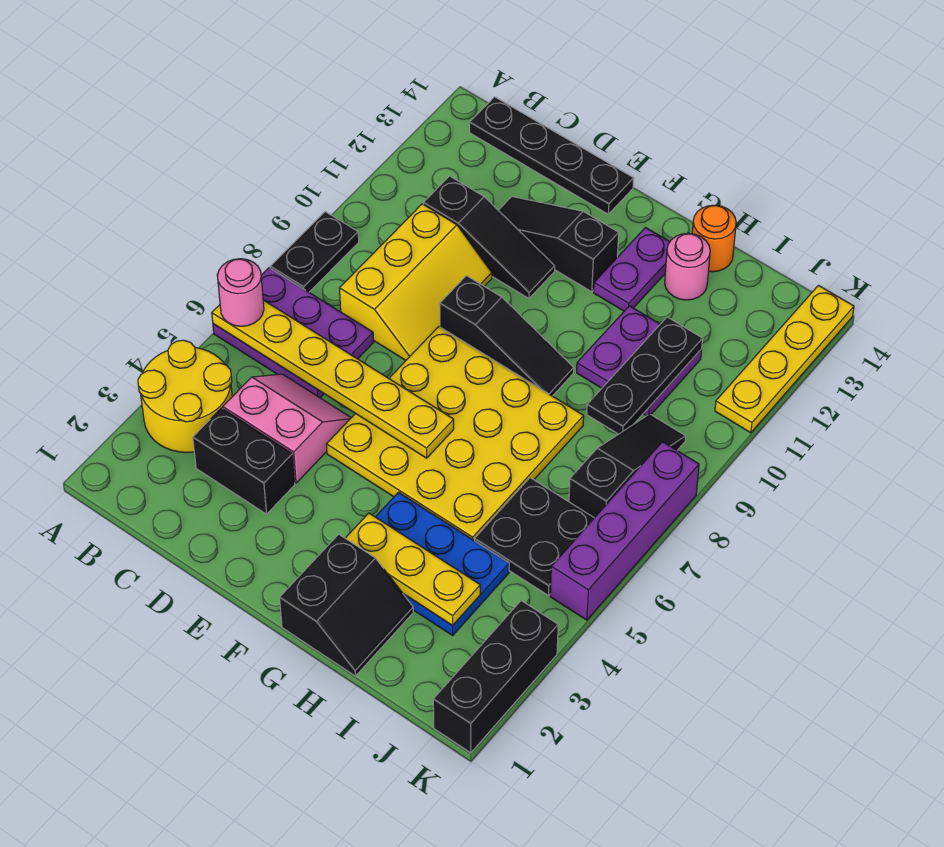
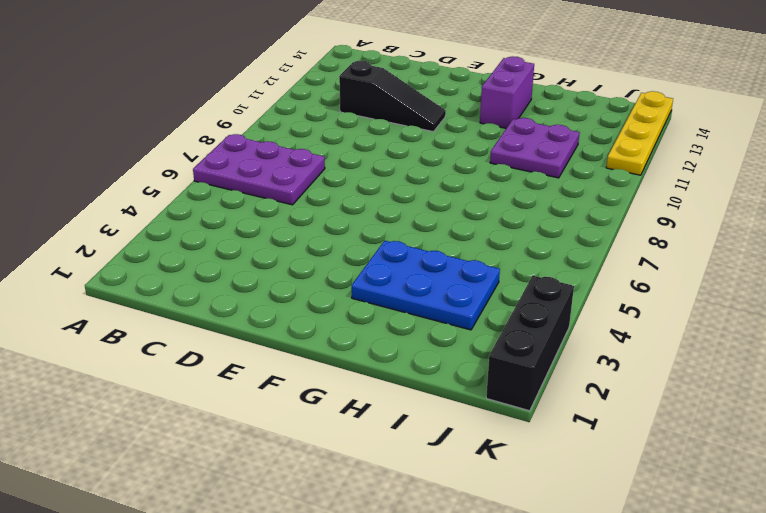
purple brick G12:G13 level 1 -> purple plate G12:G13 level 1
none -> yellow round brick A3:B4 level 1
none -> black plate A8:A9 level 1
none -> black plate B14:E14 level 1

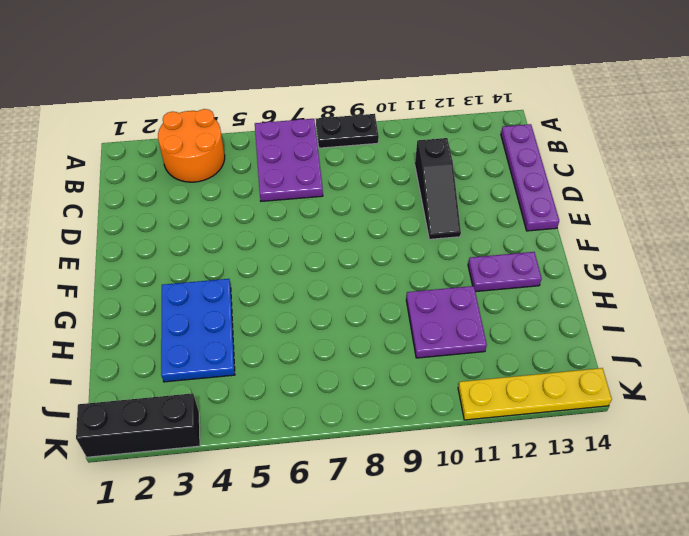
orange round brick A3:B4 level 1 -> yellow round brick A3:B4 level 1
purple plate B14:E14 level 1 -> black plate B14:E14 level 1
none -> black brick C3:D3 level 1
none -> pink slope C4:D5 level 1 top 4
none -> yellow slope C8:D10 level 1 top C

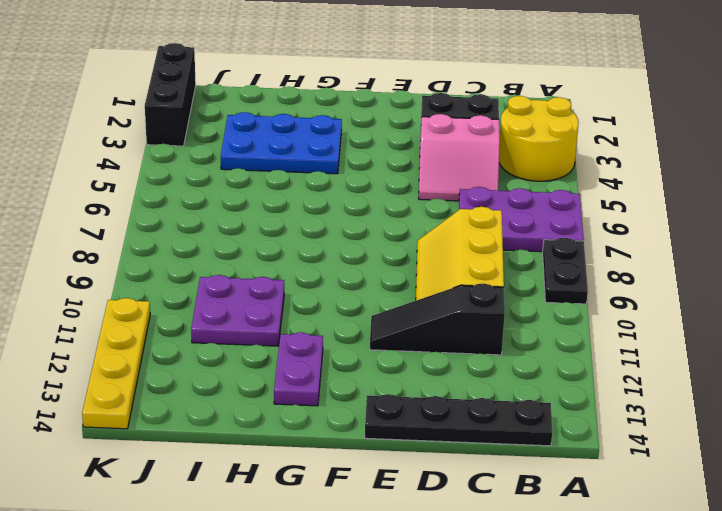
none -> black slope D12:F12 level 1 top F
none -> yellow plate E5:H8 level 1
none -> black slope E9:G9 level 1 top E

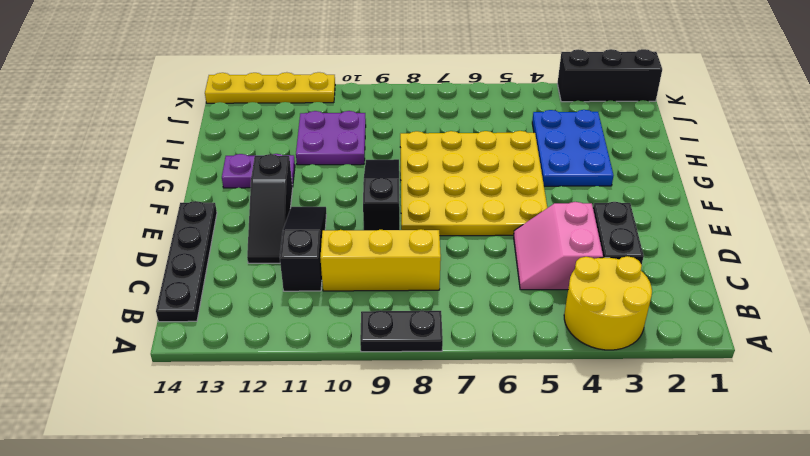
none -> purple plate A6:C7 level 1
none -> black slope G1:H2 level 1 top G
none -> pink round brick H13 level 1

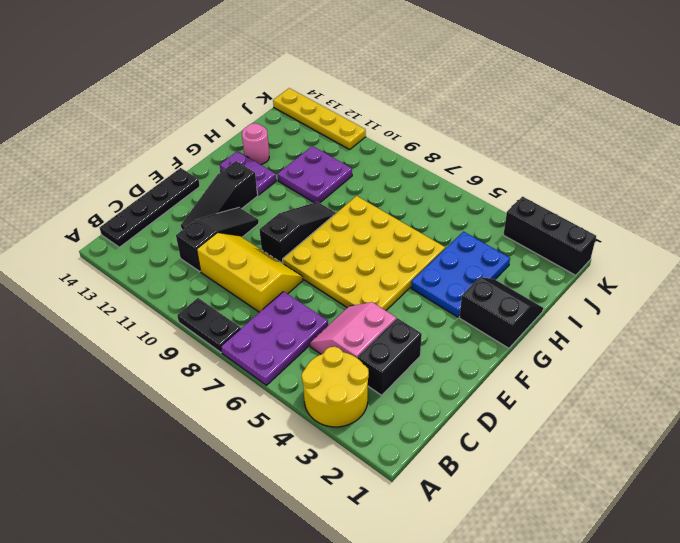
none -> orange round brick H14 level 1
none -> black plate I5:J6 level 1
none -> black slope J7:J9 level 1 top 7

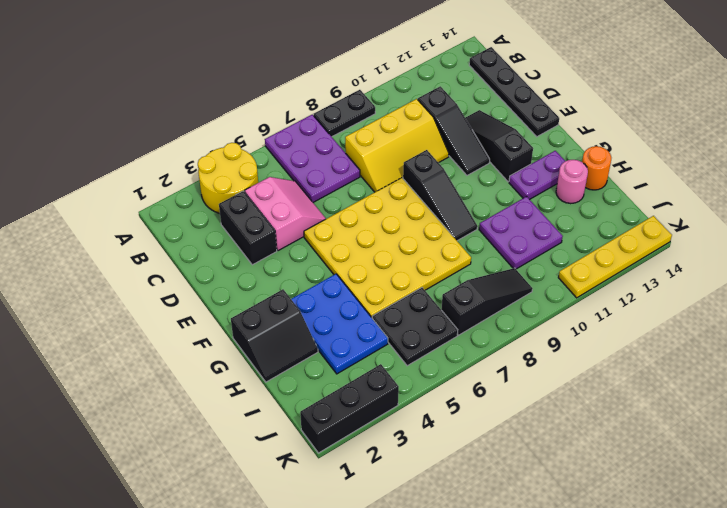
none -> purple brick K5:K8 level 1
none -> yellow plate A6:F6 level 2
none -> yellow plate G3:I3 level 2

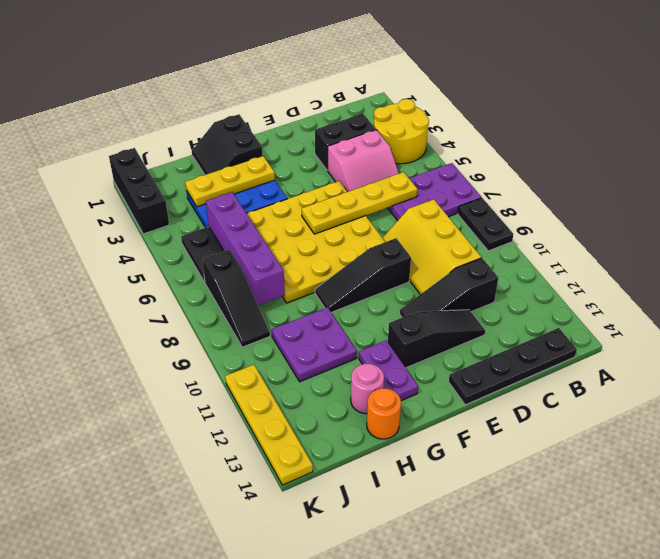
yellow plate C6:F6 level 2 -> yellow plate A6:F6 level 2
purple brick I5:I8 level 2 -> purple brick K5:K8 level 1
none -> black plate I9:I11 level 2
none -> pink round brick A6 level 3

